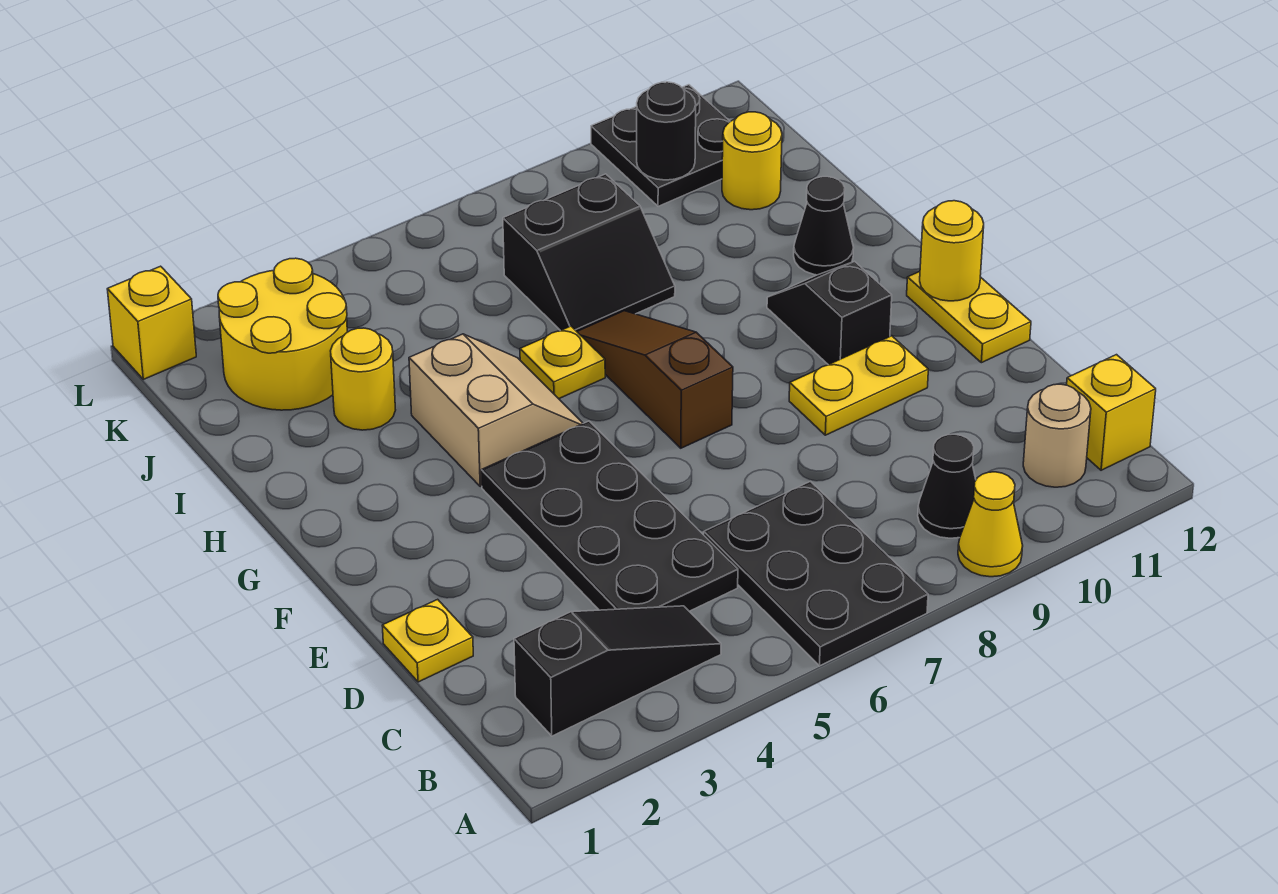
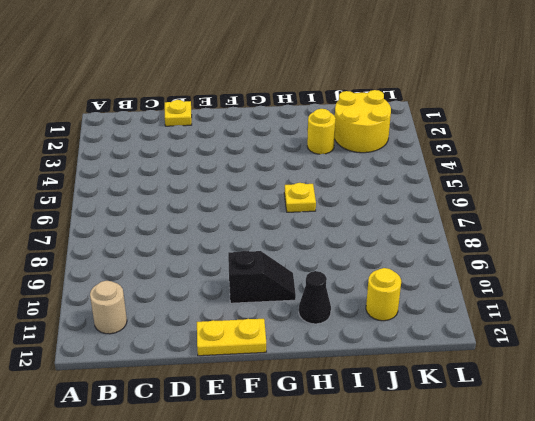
none -> black plate A6:C7 level 1
none -> yellow cone A9 level 1
none -> black slope B2:B4 level 1 top 2

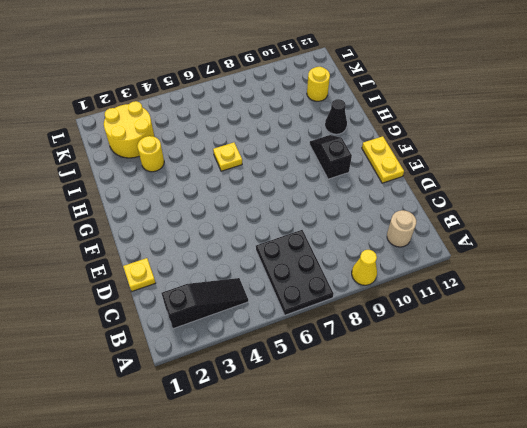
none -> black cone B9 level 1
none -> yellow brick B12 level 1
none -> black plate C4:F5 level 1

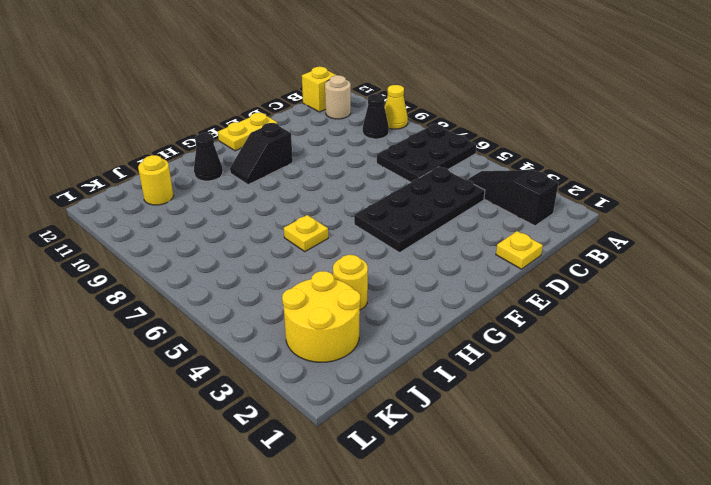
none -> yellow plate E9:E10 level 1
none -> brown slope F7:H7 level 1 top F
none -> tan slope G4:H5 level 1 top 4

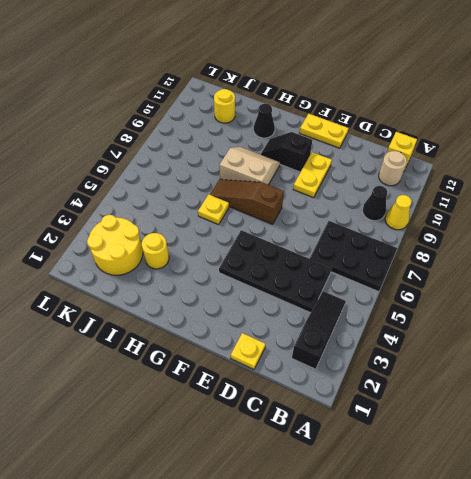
tan slope G8:H9 level 1 top 8 -> tan slope G4:H5 level 1 top 4
none -> black slope I7:J8 level 1 top J
none -> black plate K10:L11 level 1
none -> yellow brick L1 level 1

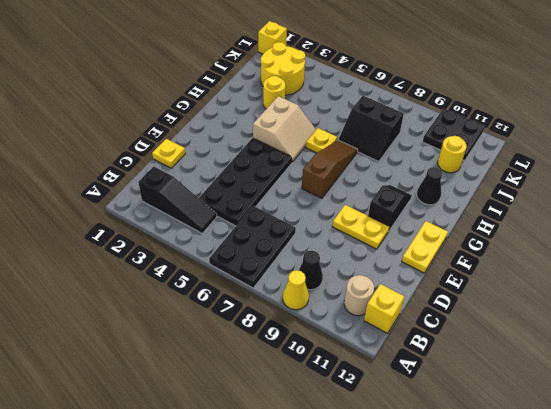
none -> yellow round brick F12 level 2
none -> black round brick K10 level 2

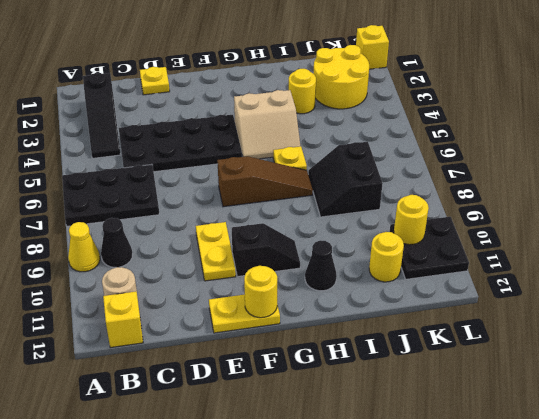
yellow round brick K10 level 2 -> black round brick K10 level 2

